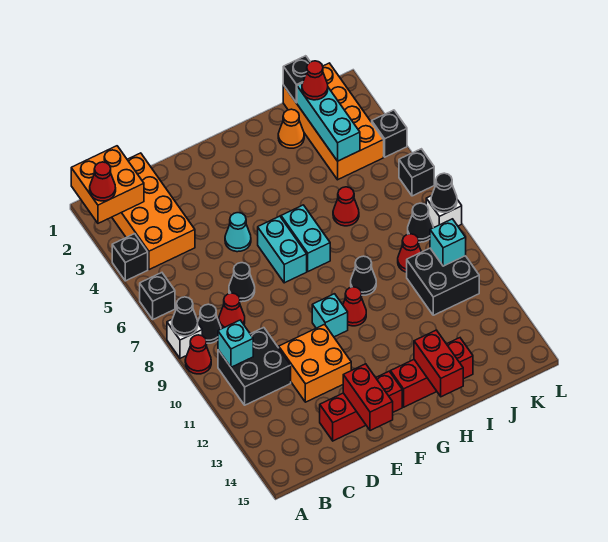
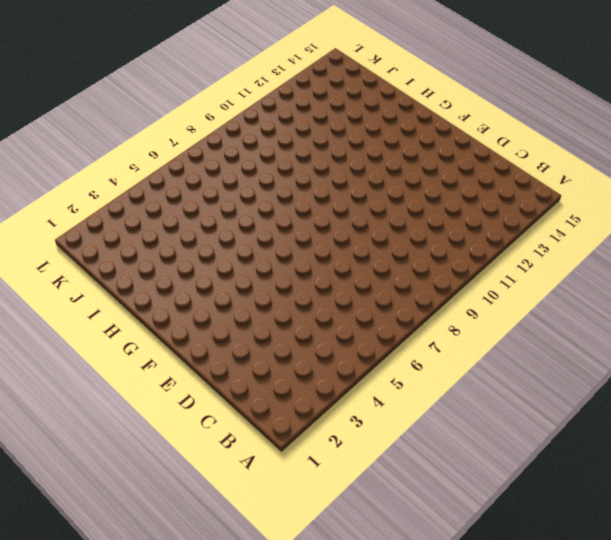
none -> black brick A4 level 1
none -> black brick A6 level 1
none -> white brick A8 level 1
none -> red cone A9 level 1

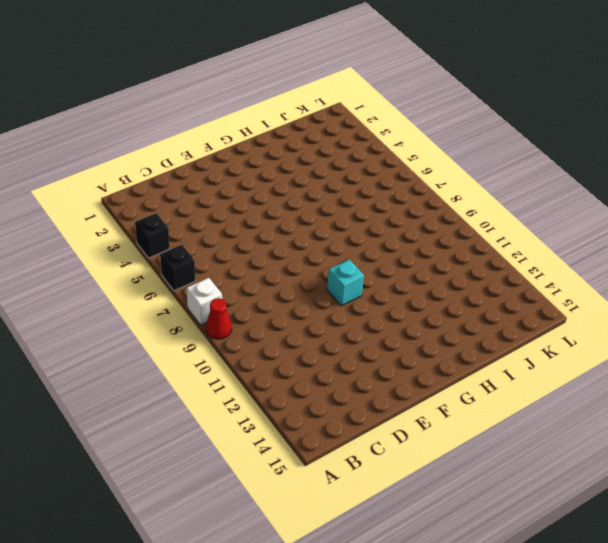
none -> orange brick B1:C4 level 1
none -> black cone B8 level 1
none -> black brick B10:C11 level 1
none -> red cone C8 level 1

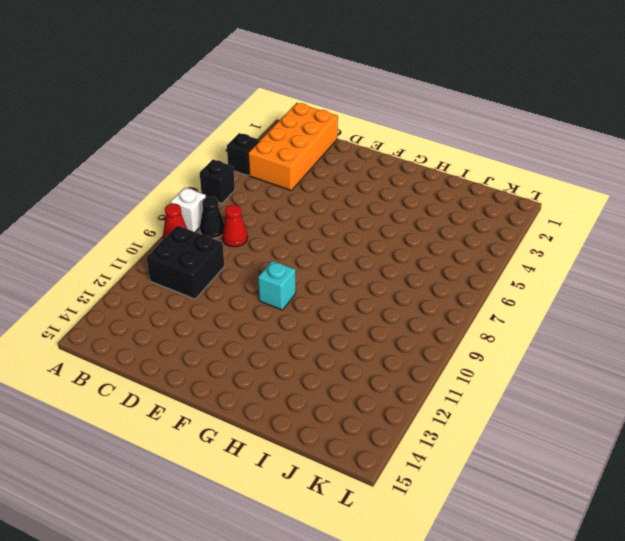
none -> black cone D7 level 1
none -> orange brick D11:E12 level 1
none -> red brick D14:F14 level 1
none -> cyan cone E5 level 1

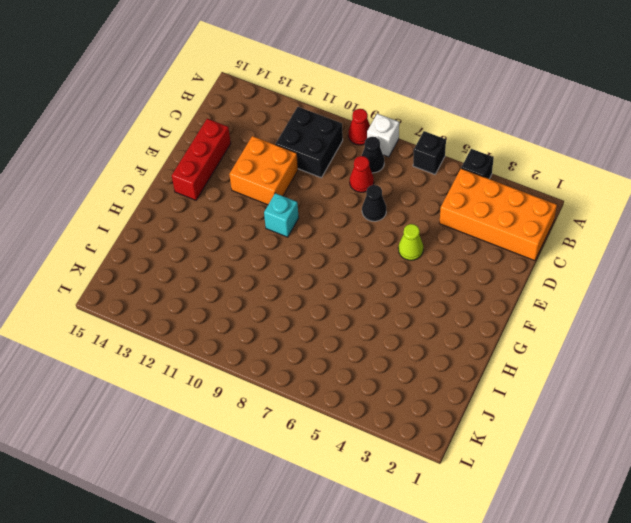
lime cone E5 level 1 -> cyan cone E5 level 1
none -> cyan brick F6:F7 level 1
none -> cyan brick G6:G7 level 1
none -> red cone G10 level 1
none -> red brick G14:I14 level 1

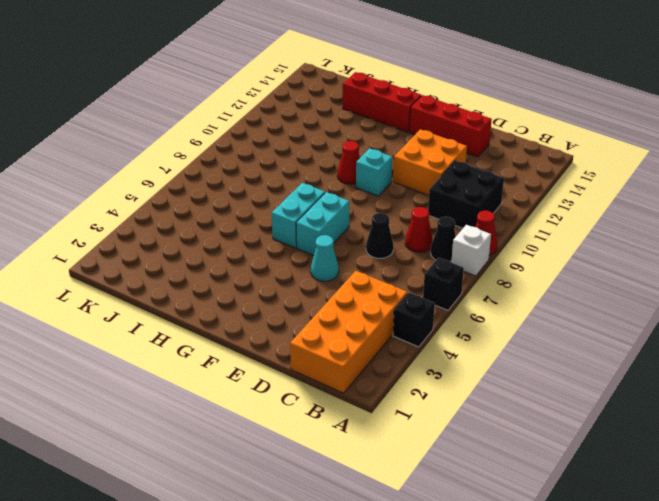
none -> black cone H9 level 1
none -> orange cone I2 level 1
none -> red cone I6 level 1
none -> orange brick J1:K4 level 1

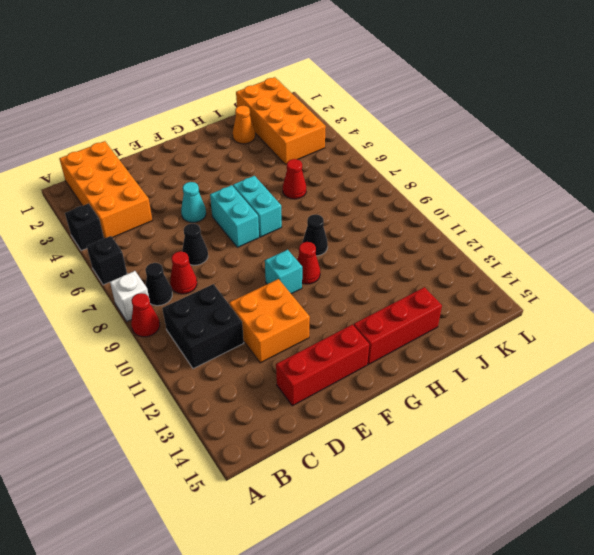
none -> red cone J9 level 1
none -> black brick J10:K11 level 1
none -> black cone K8 level 1
none -> black brick L4 level 1

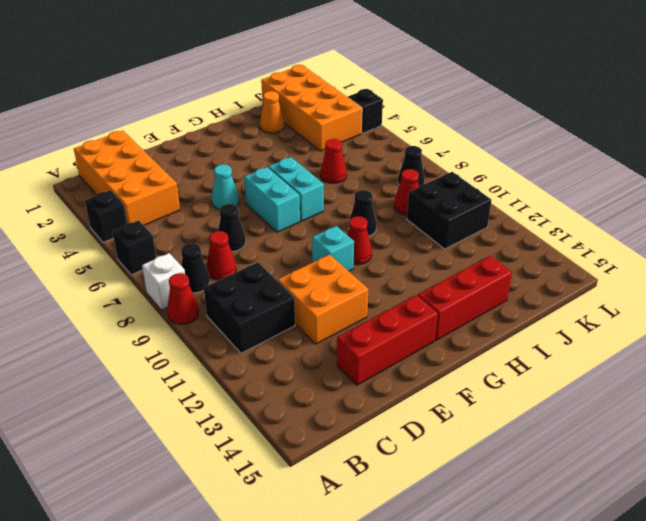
none -> black brick L6 level 1
none -> white brick L8 level 1
none -> orange brick A1:B2 level 2
none -> black cone A8 level 2

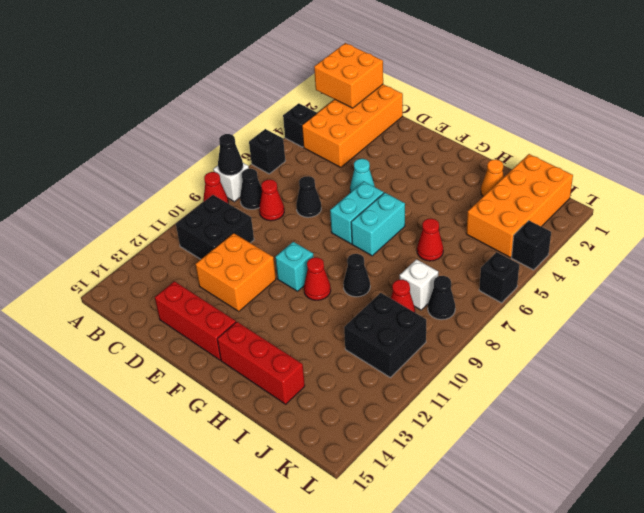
white brick J8 level 1 -> white brick L8 level 1
none -> cyan brick B10 level 2
none -> red brick E14:E15 level 2
none -> red brick H14:H15 level 2
none -> black brick J1 level 2

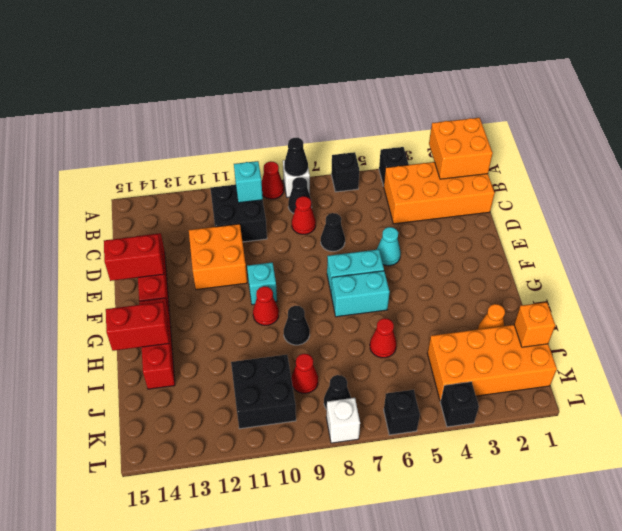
orange brick J1 level 2 -> black brick J1 level 2
none -> cyan brick J2:J4 level 2
none -> cyan brick K10 level 2
none -> black cone L8 level 2
none -> red cone A2 level 3

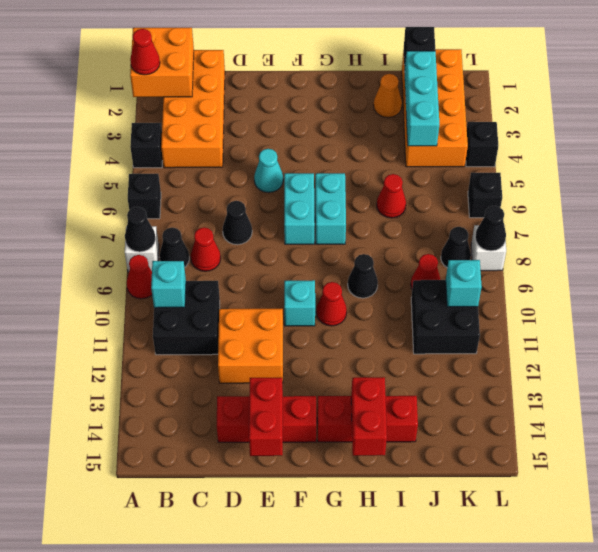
none -> red cone J2 level 3

